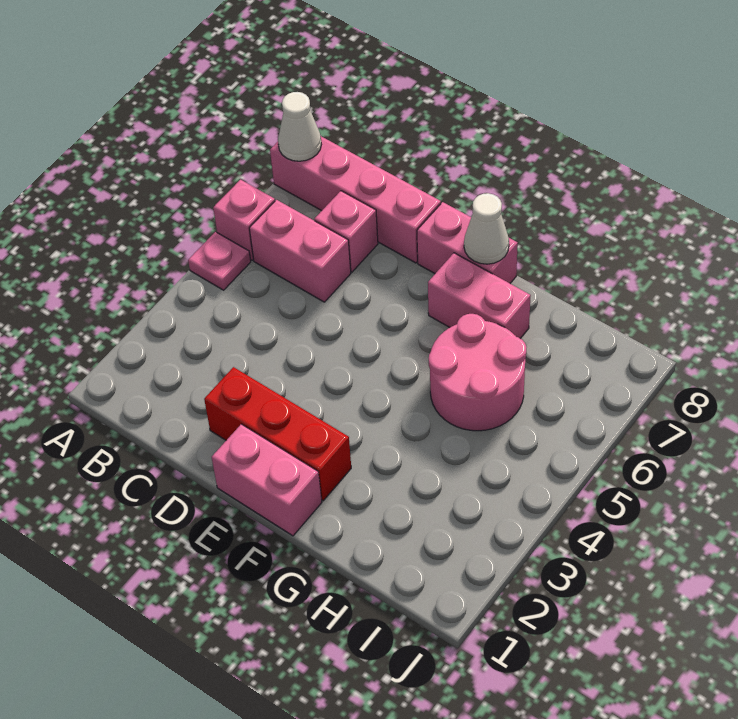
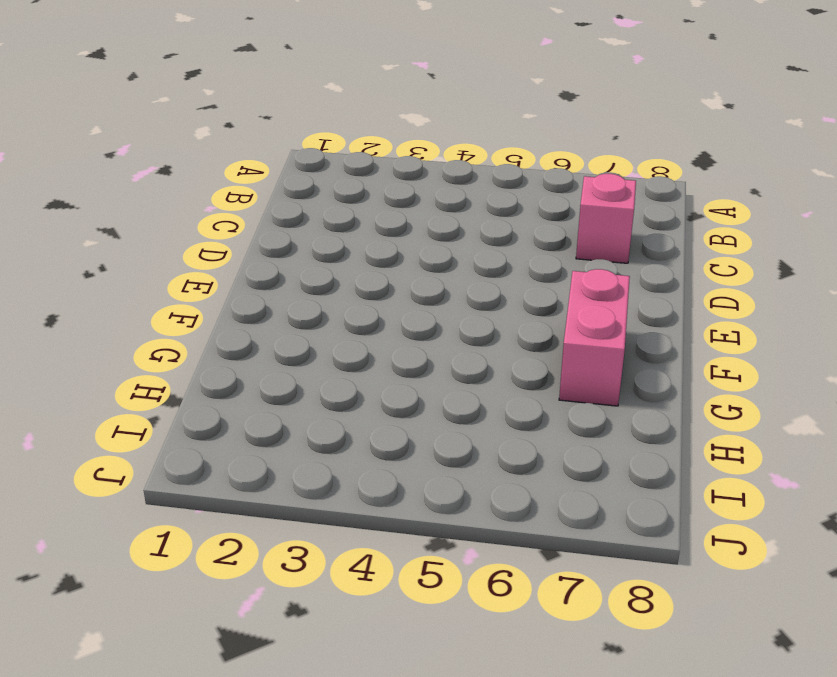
none -> pink plate A5 level 1
none -> pink brick A6 level 1
none -> pink brick A8:D8 level 1

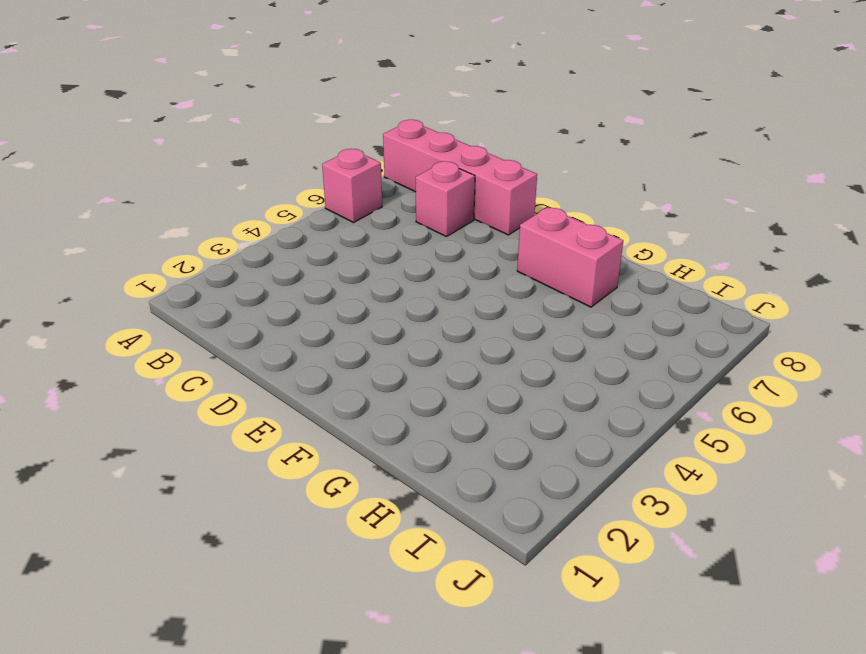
none -> pink plate A5 level 1
none -> pink brick B6:C6 level 1
none -> red brick D2:F2 level 1

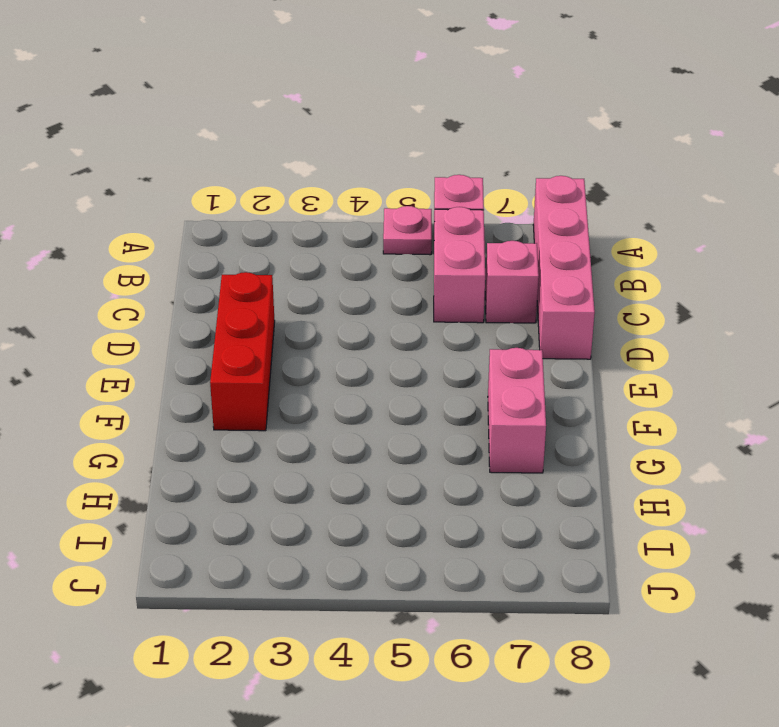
none -> pink brick E1:F1 level 1
none -> pink brick E8:F8 level 1
none -> pink round brick G5:H6 level 1

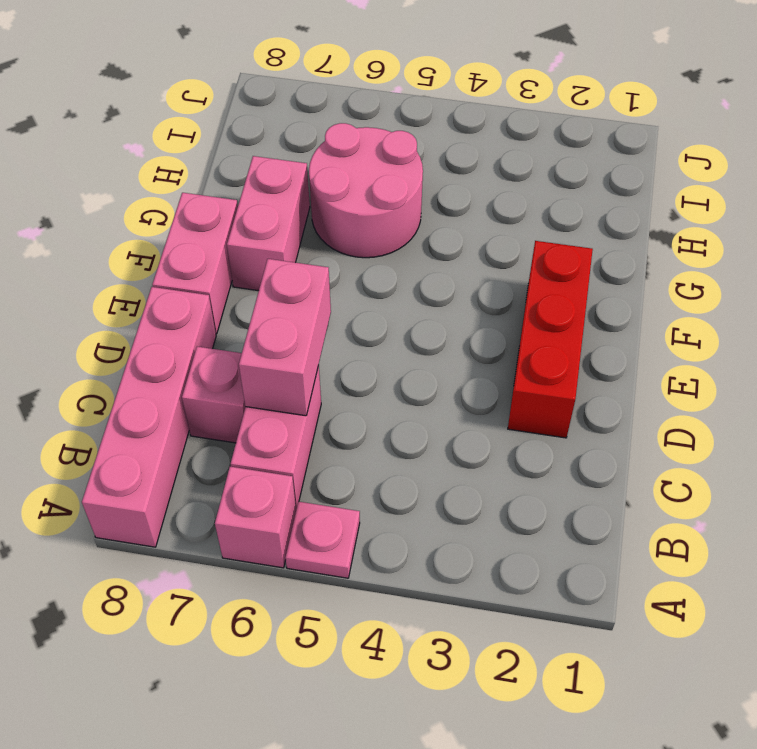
pink brick C6:D6 level 2 -> pink brick E1:F1 level 1
none -> white cone A8 level 2
none -> white cone F8 level 2

